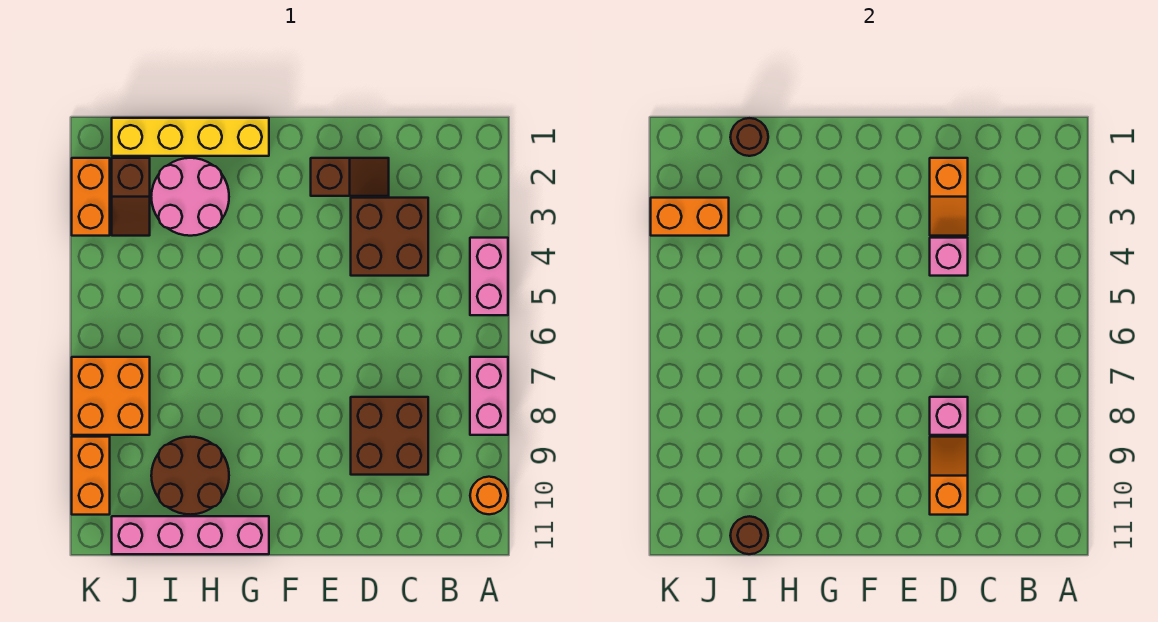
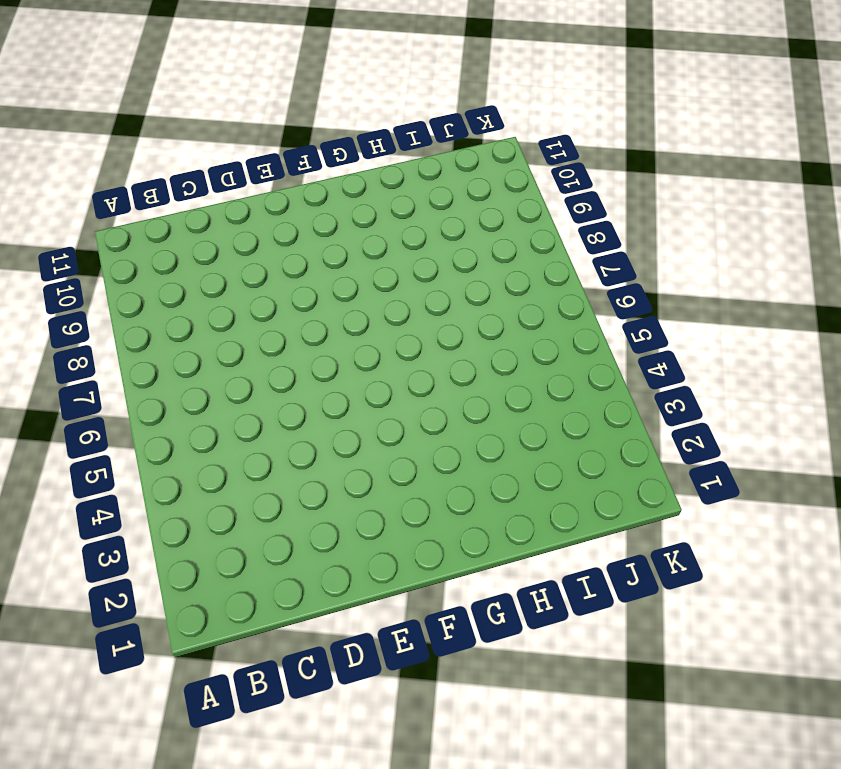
none -> pink brick A4:A5 level 1
none -> pink brick A7:A8 level 1
none -> orange round brick A10 level 1

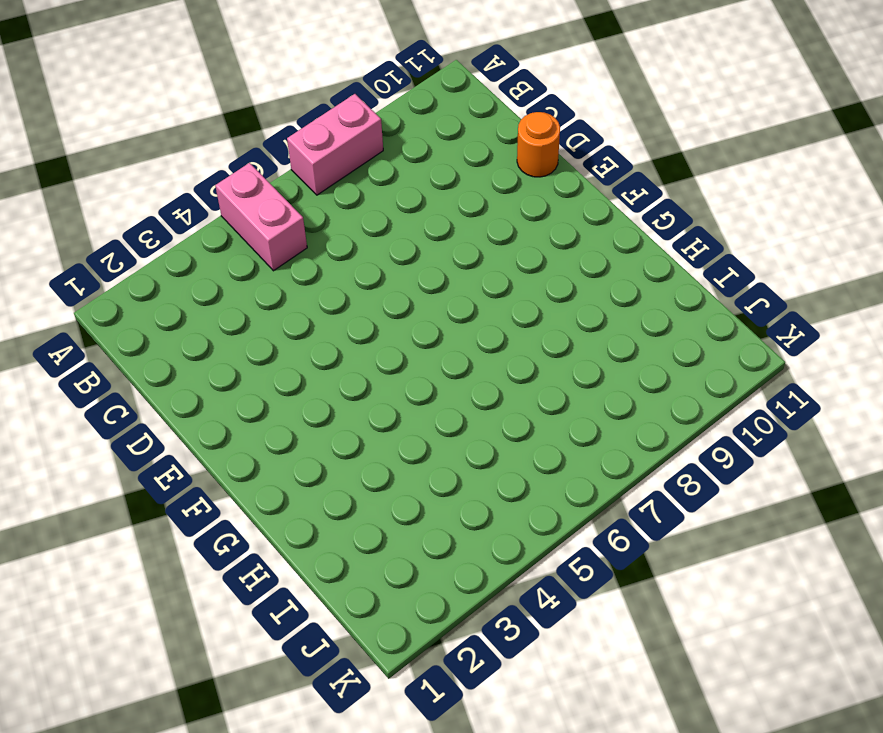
pink brick A5:B5 level 1 -> pink brick A4:A5 level 1
orange round brick D11 level 1 -> orange round brick A10 level 1
none -> brown brick C3:D4 level 1
none -> brown brick C8:D9 level 1
none -> brown slope D2:E2 level 1 top E

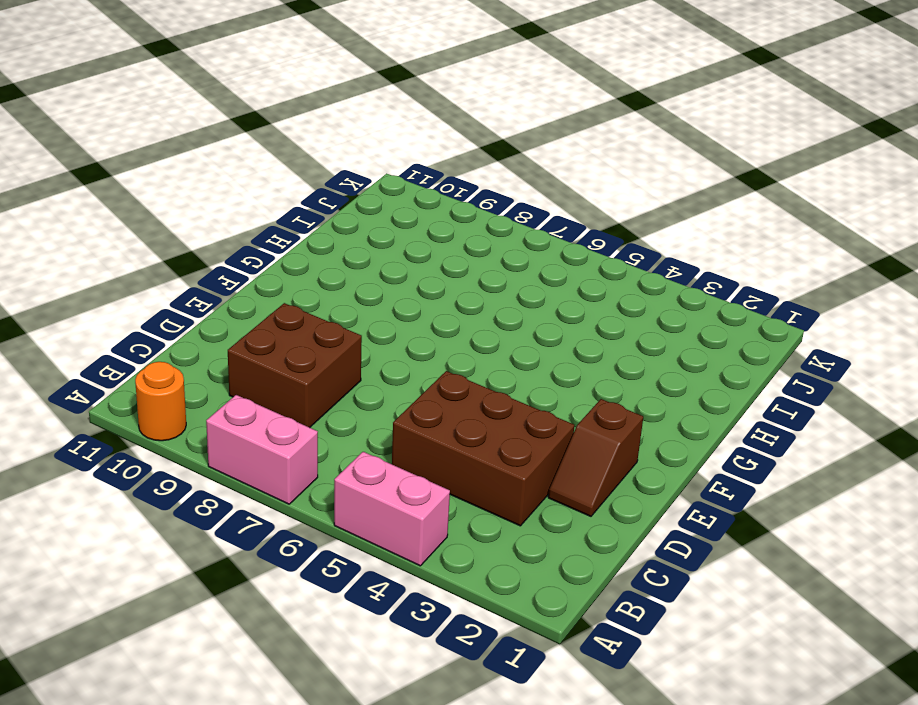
brown brick C3:D5 level 1 -> brown brick C3:D4 level 1
none -> yellow brick G1:J1 level 1
none -> pink brick G11:J11 level 1
none -> pink round brick H2:I3 level 1

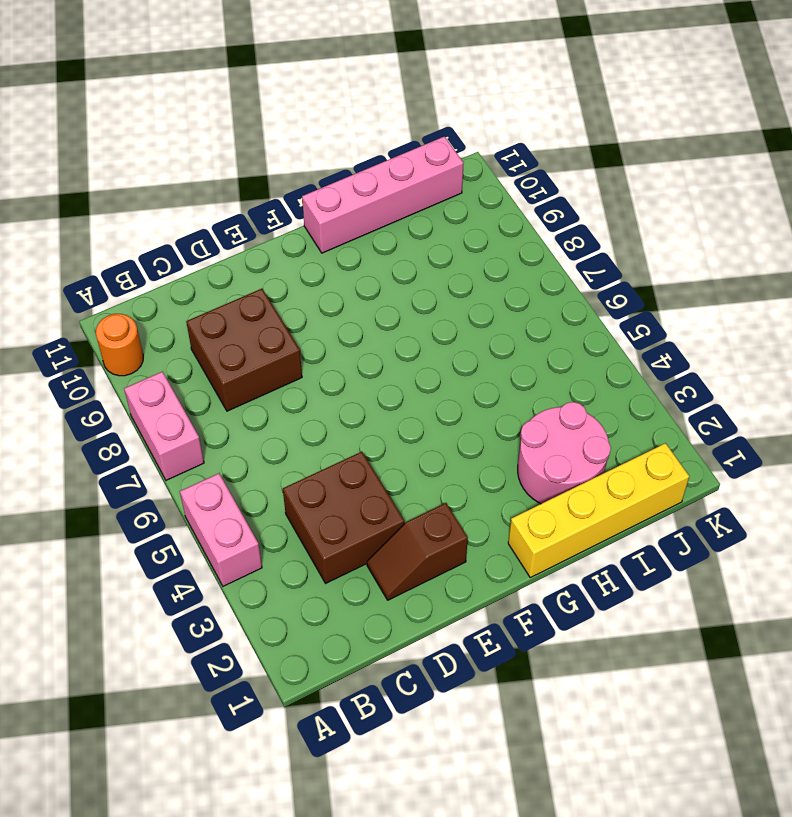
none -> brown round brick H9:I10 level 1
none -> brown slope J2:J3 level 1 top 2
none -> orange brick J7:K8 level 1

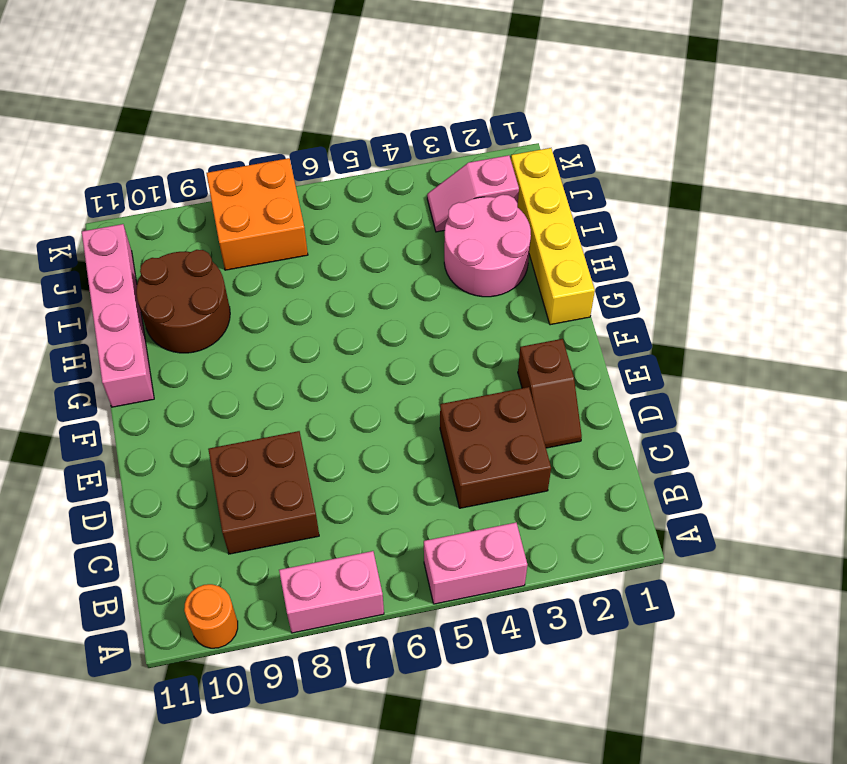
pink slope J2:J3 level 1 top 2 -> brown slope J2:J3 level 1 top 2
none -> orange brick K2:K3 level 1
none -> orange brick K9:K10 level 1
none -> orange slope D2:D3 level 2 top 2

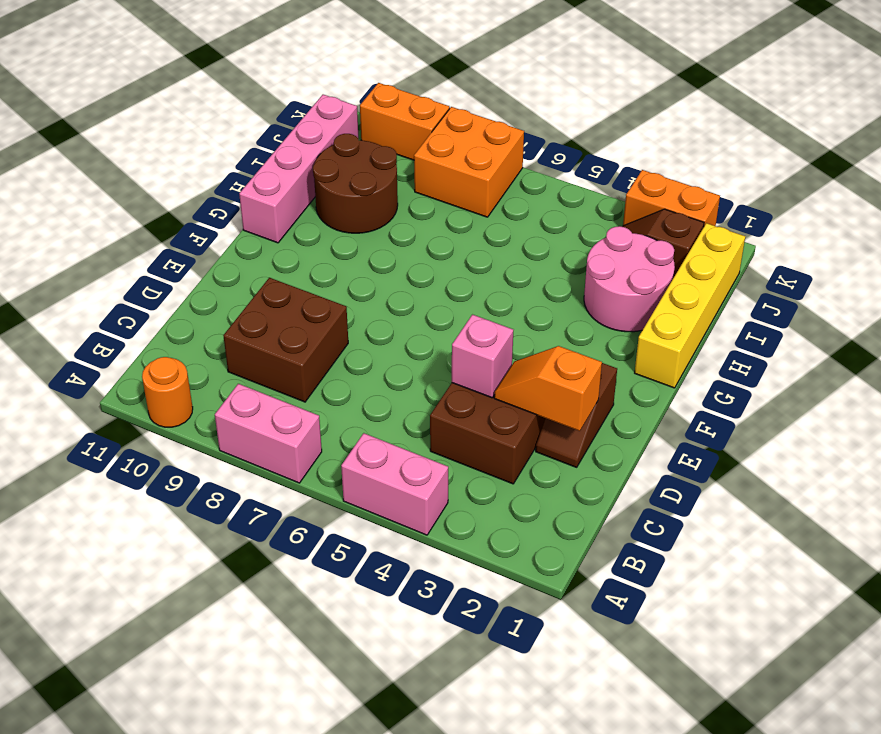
none -> pink brick D8 level 2
none -> orange slope D9:D10 level 2 top 10
none -> brown round brick I1 level 2

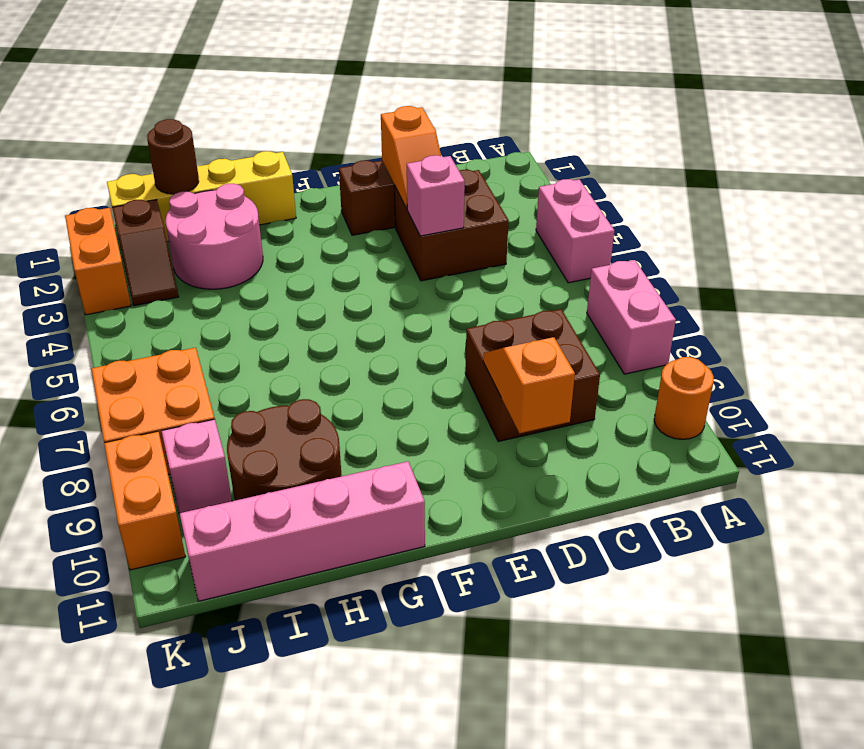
pink brick J9 level 1 -> pink brick D8 level 2
none -> brown round brick I11 level 2
none -> orange brick J3:K3 level 2

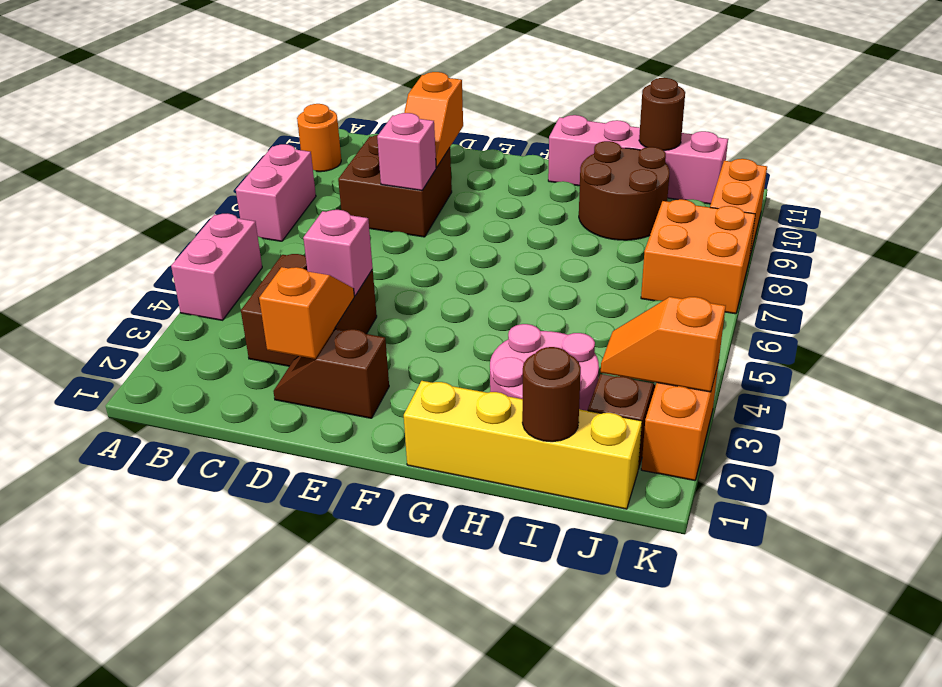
orange slope J3:K3 level 2 top K -> orange brick J3:K3 level 2

